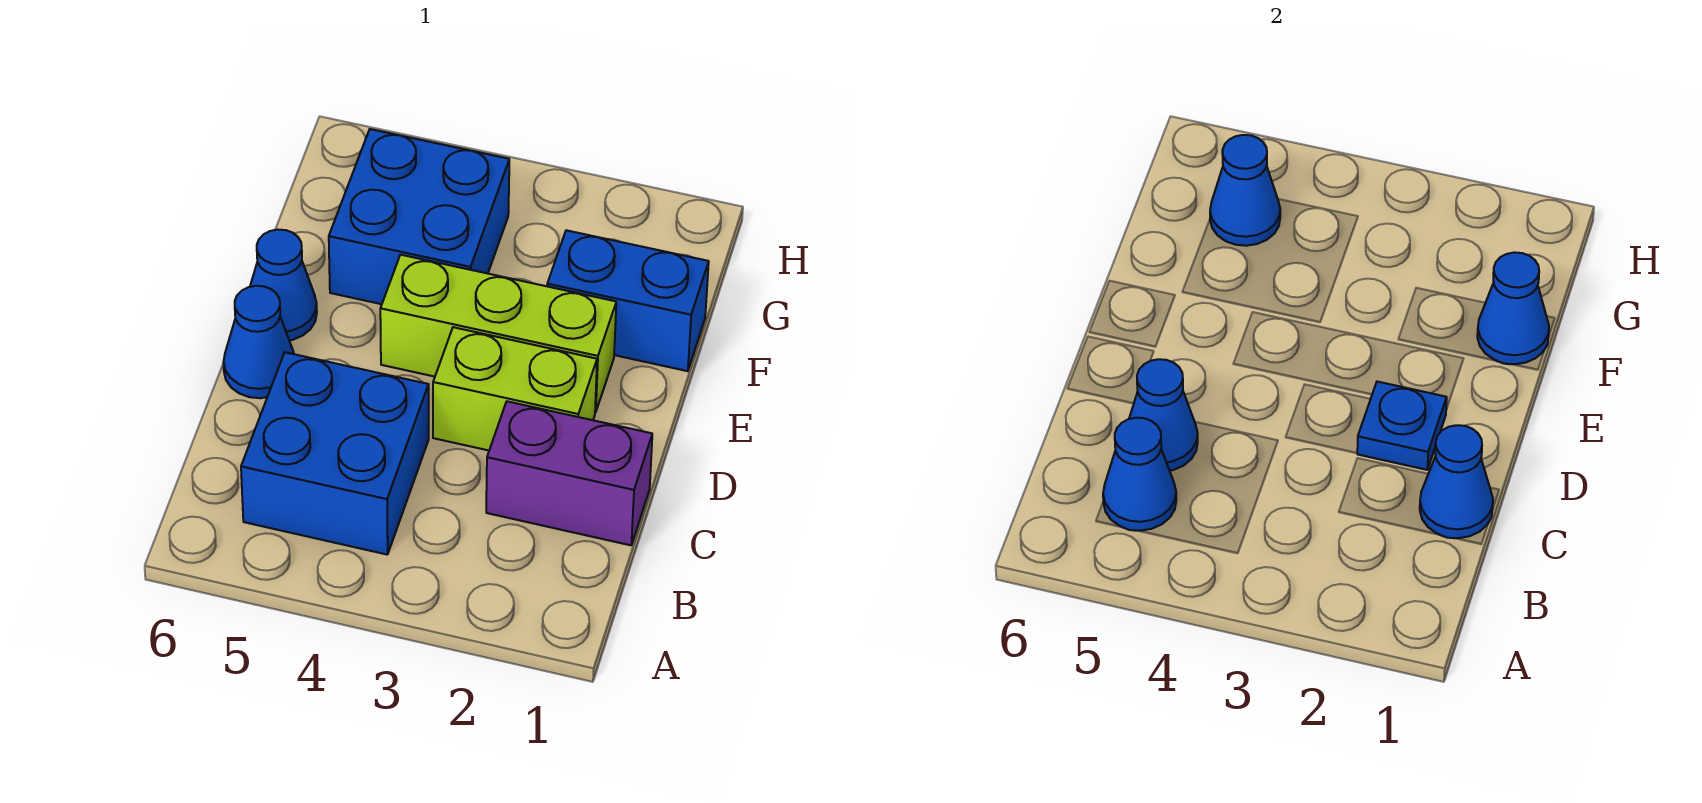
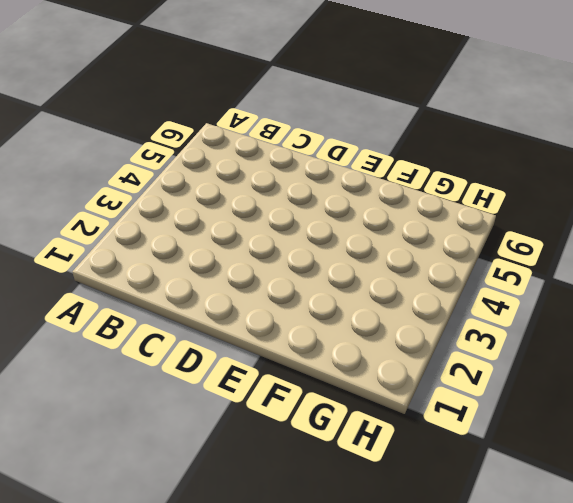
none -> blue brick B4:C5 level 1
none -> purple brick C1:C2 level 1
none -> lime brick D2:D3 level 1

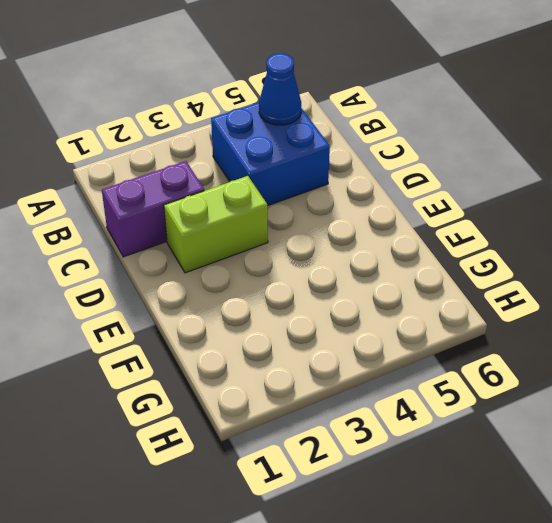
none -> blue cone D6 level 1
none -> lime brick E2:E4 level 1
none -> blue cone E6 level 1

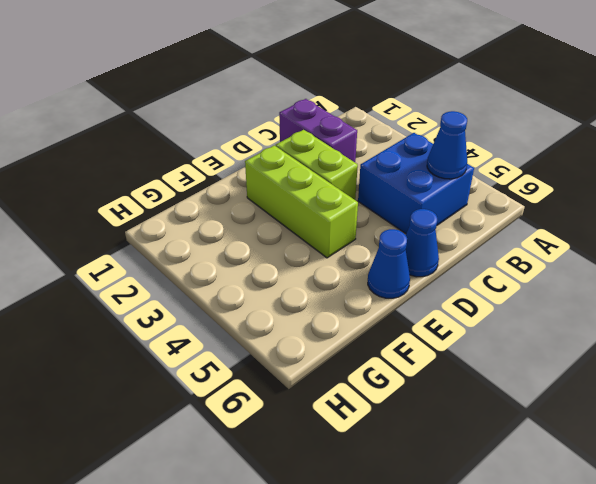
none -> blue brick F1:F2 level 1
none -> blue brick F4:G5 level 1
none -> blue cone C1 level 2

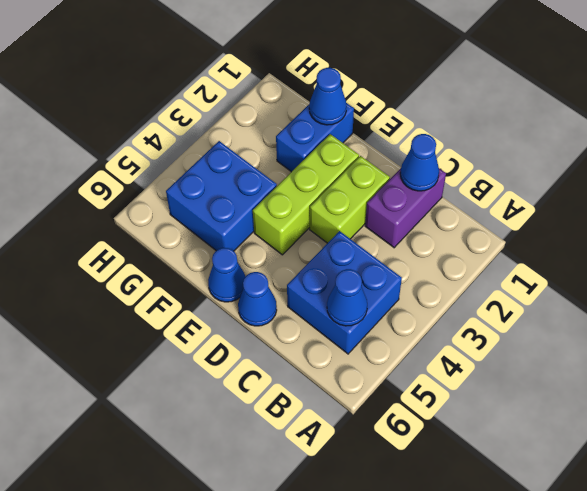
none -> blue cone C5 level 2
none -> blue plate D2 level 2
none -> blue cone G5 level 2

